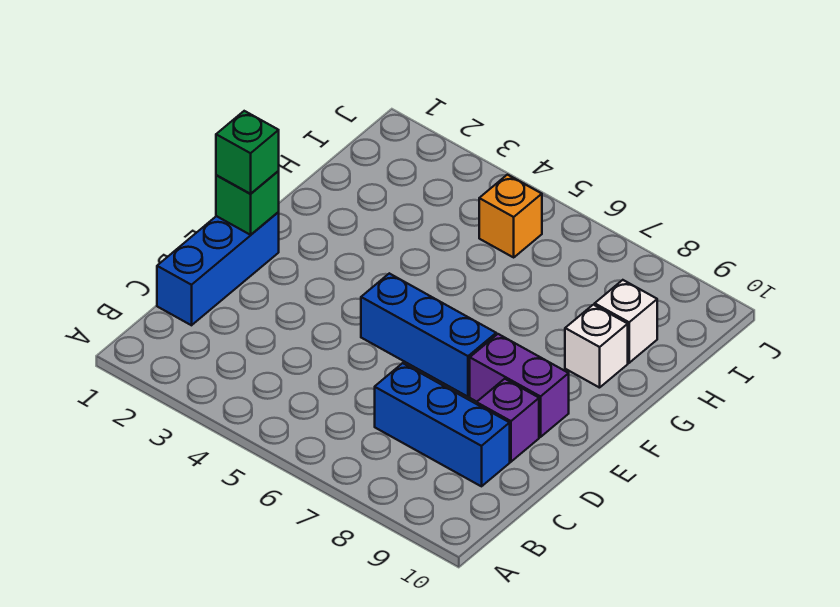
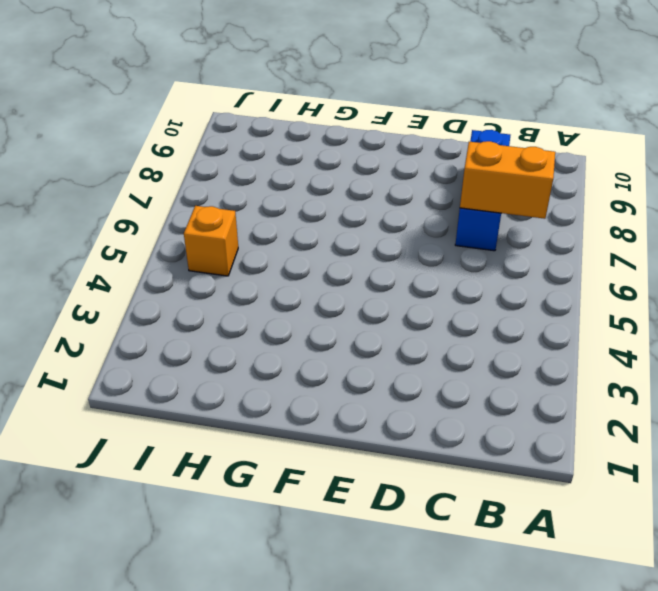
orange brick B7:C7 level 2 -> none
none -> blue brick C1:E1 level 1
none -> purple brick D9 level 1

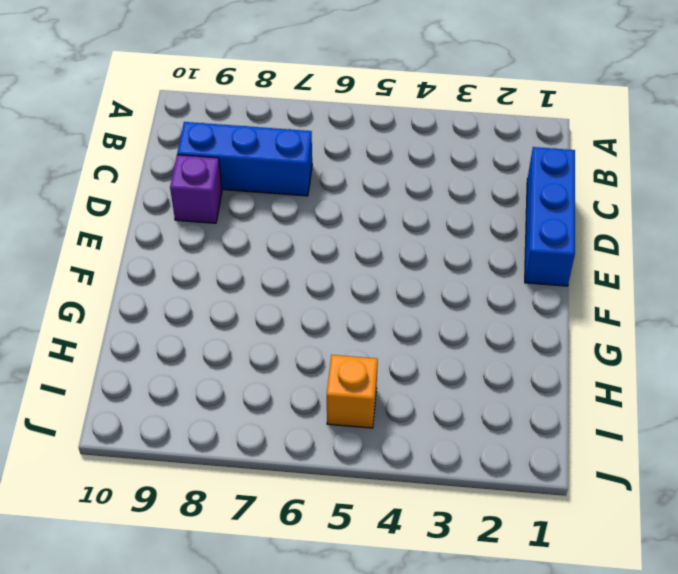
none -> blue brick E5:E7 level 1
none -> purple brick E8:E9 level 1

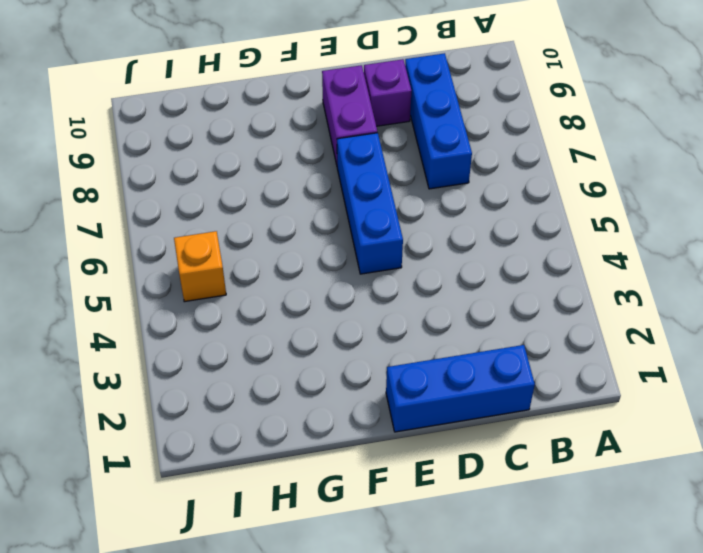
none -> white brick G9 level 1
none -> white brick H9 level 1

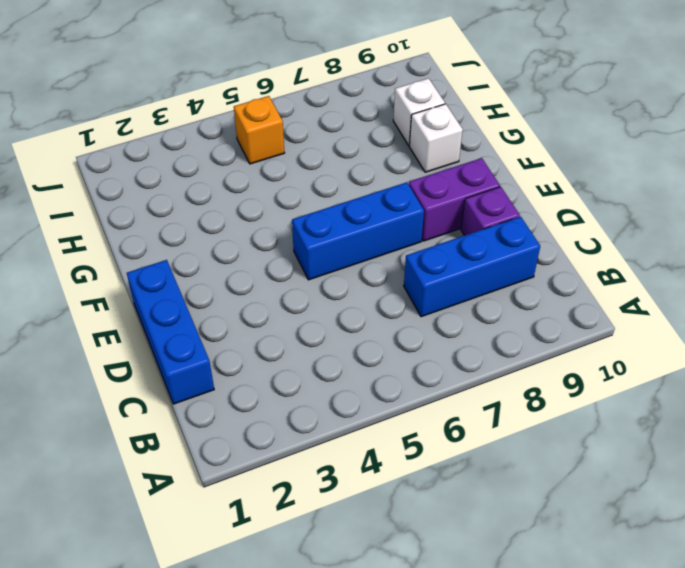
none -> green brick E1 level 2
none -> green brick E1 level 3

